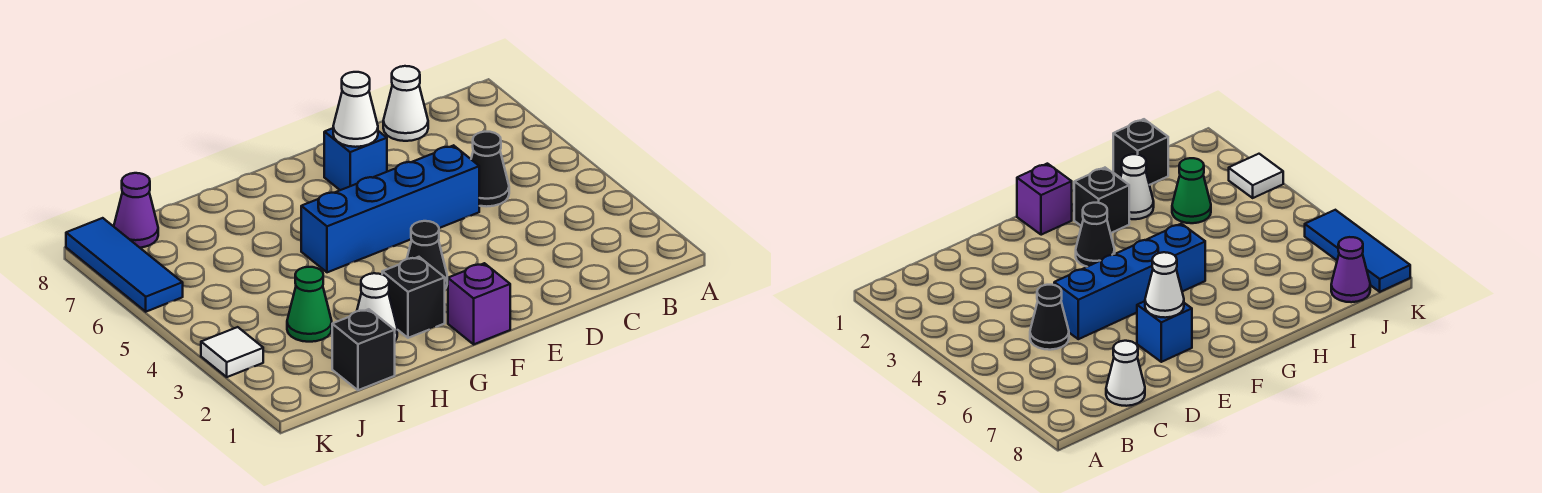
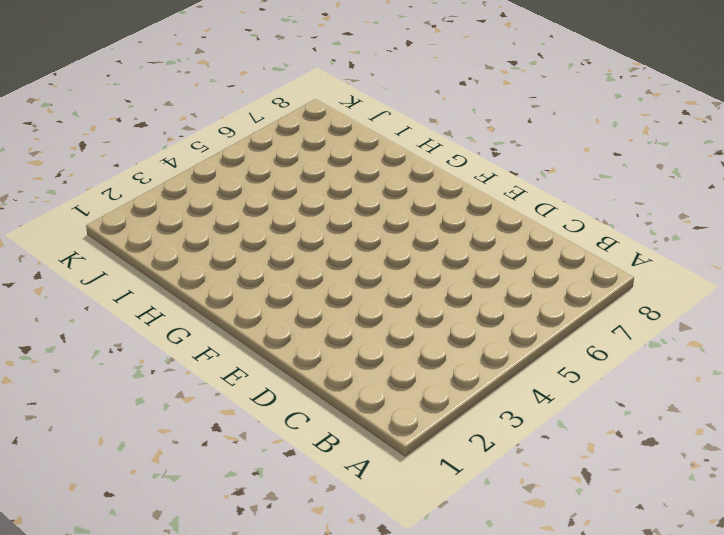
none -> black cone C5 level 1
none -> white cone C8 level 1
none -> blue brick D5:G5 level 1

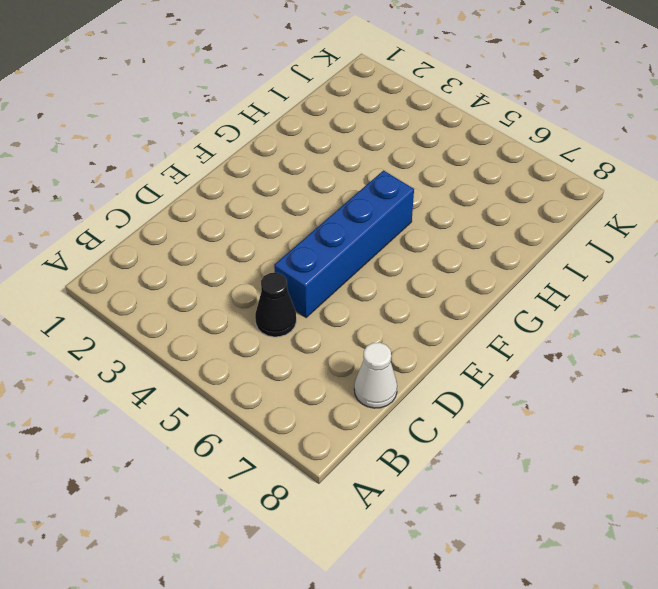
none -> blue brick E7 level 1
none -> purple brick F1 level 1
none -> black cone F3 level 1

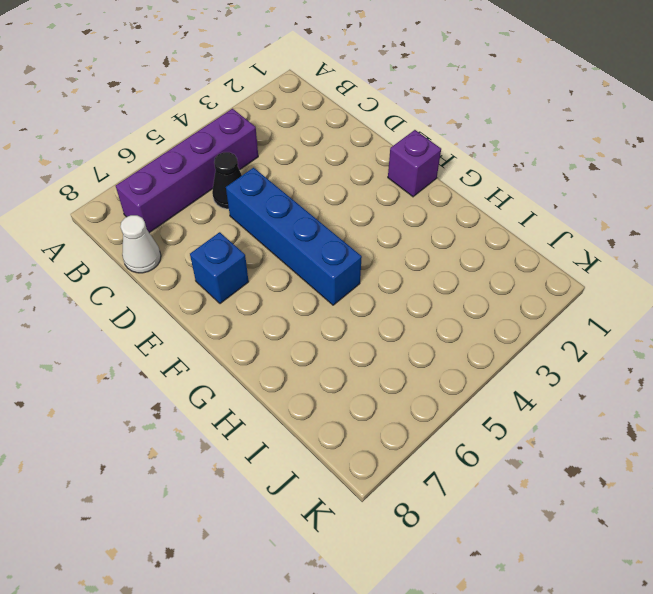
purple brick B4:B7 level 1 -> none
none -> black cone F3 level 1
none -> black brick G2 level 1
none -> white cone H2 level 1

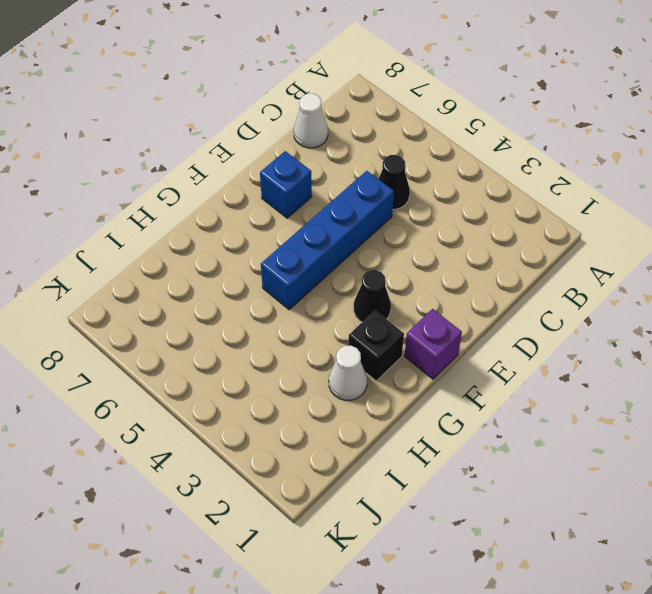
none -> black brick I1 level 1
none -> green cone I3 level 1
none -> purple cone J8 level 1

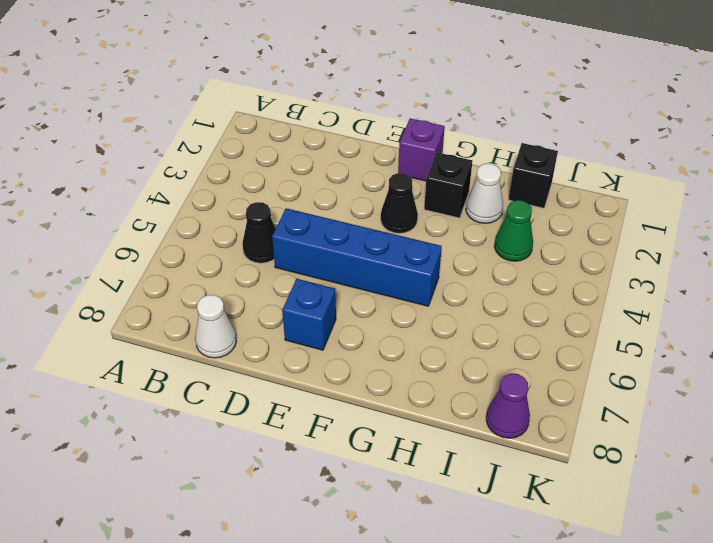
none -> white tile K3 level 1
none -> blue tile K6:K8 level 1
none -> white cone E7 level 2

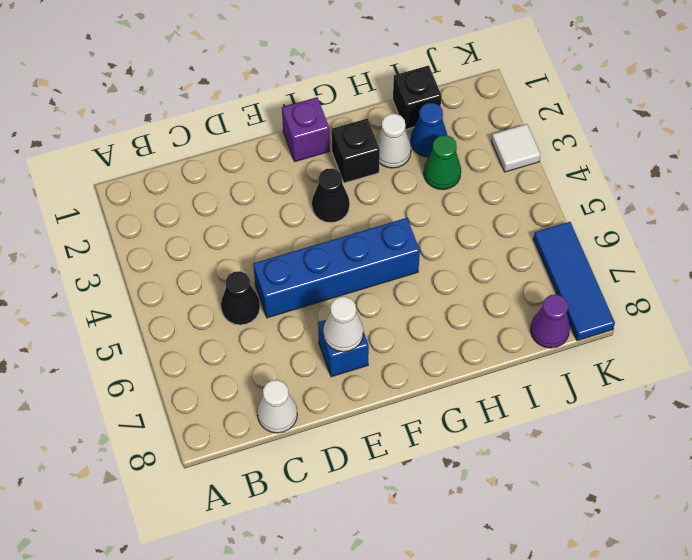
blue cone I2 level 1 -> none

